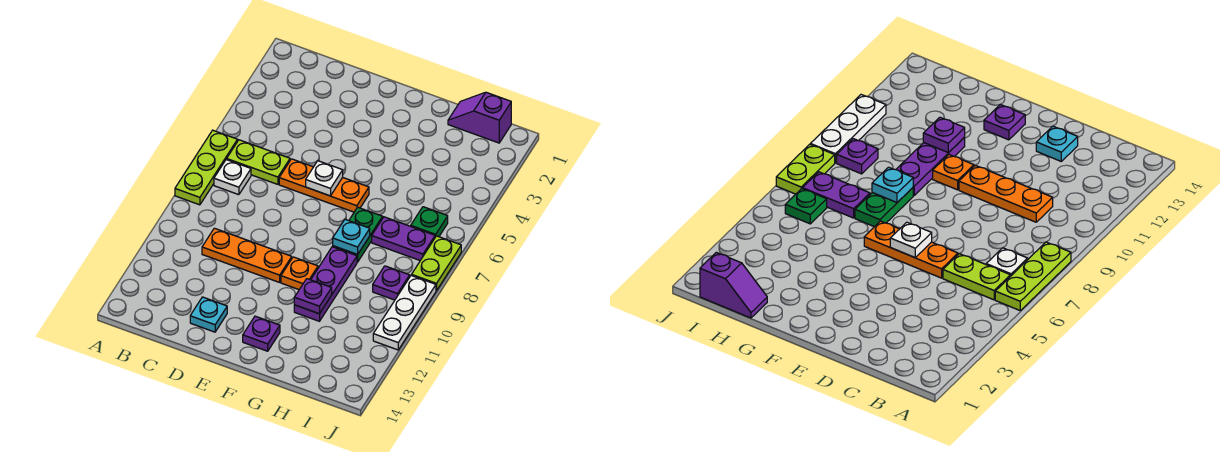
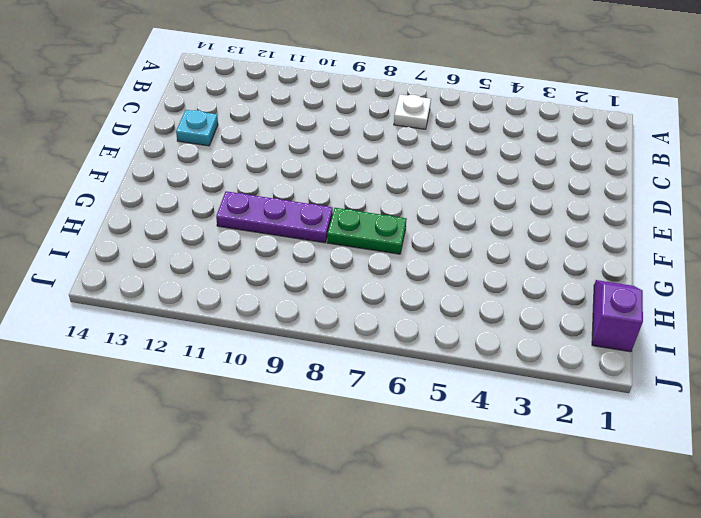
none -> lime plate A6:A8 level 1
none -> lime plate B6:C6 level 1
none -> orange plate C10:E10 level 1

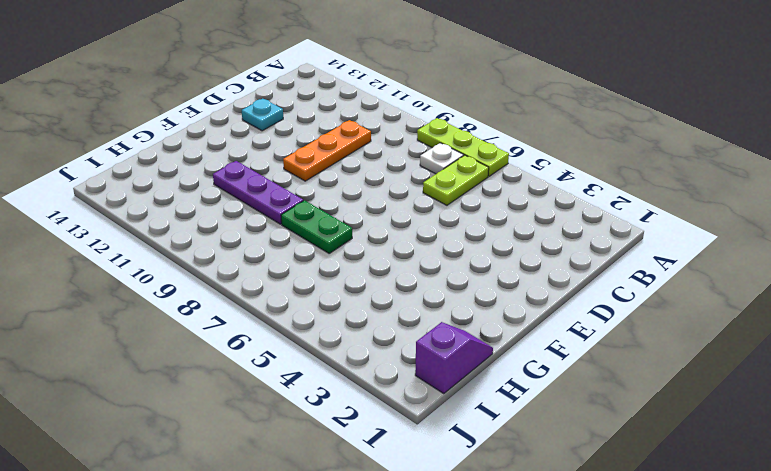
none -> orange plate D6:F6 level 1
none -> orange plate F10 level 1
none -> purple plate F13 level 1

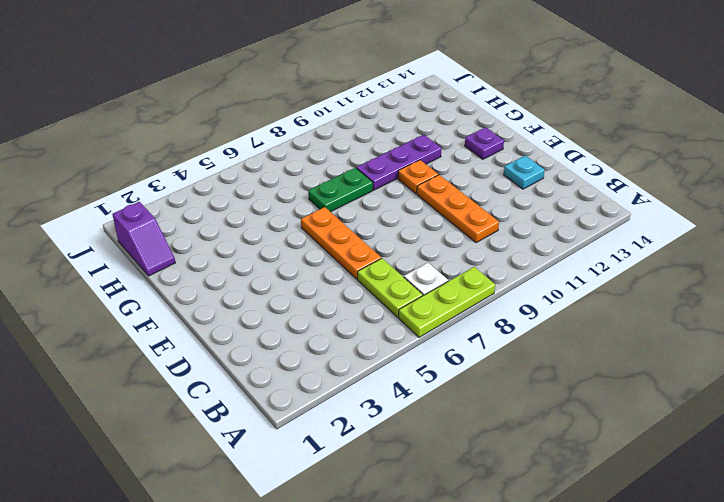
none -> purple plate H7:I7 level 1
none -> green plate I6 level 1
none -> purple plate I9 level 1

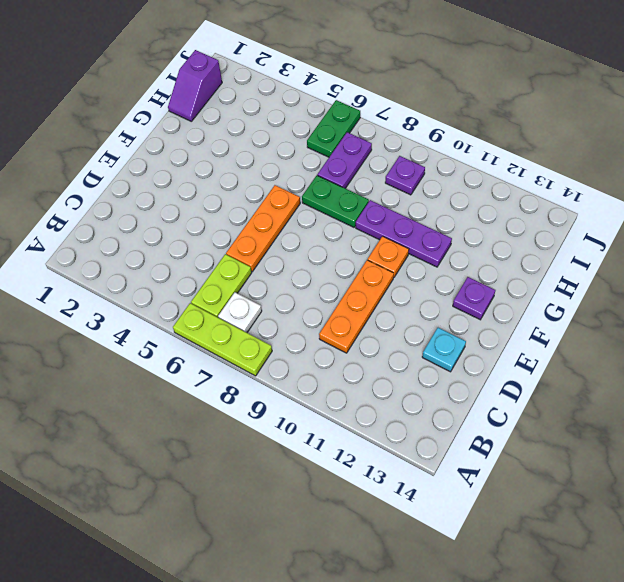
green plate I6:J6 level 1 -> green plate I6 level 1
none -> lime plate J7:J8 level 1
none -> white plate J9:J11 level 1
none -> white plate E6 level 2

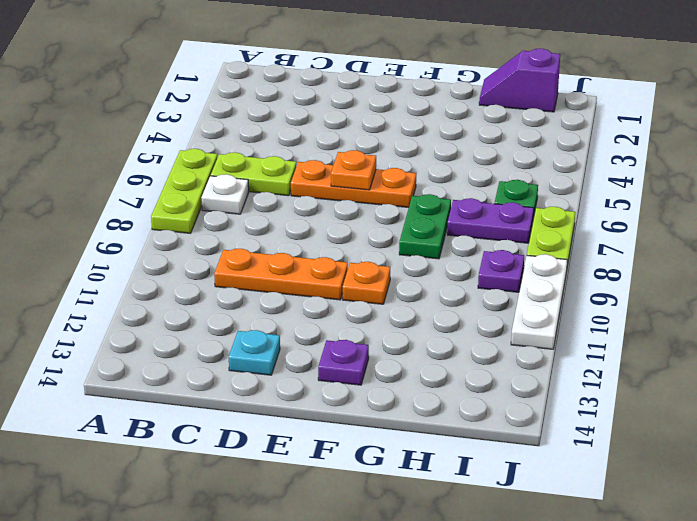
orange plate E6 level 2 -> white plate E6 level 2
none -> purple plate G9:G11 level 1
none -> cyan plate G8 level 2
none -> purple plate G11 level 2

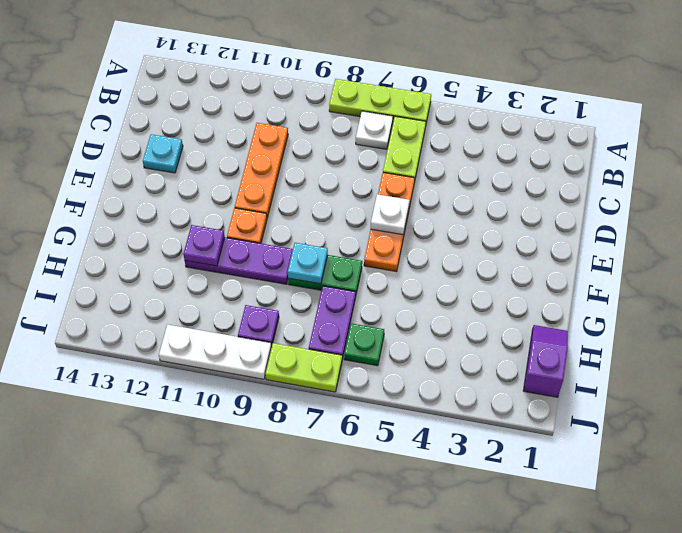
none -> purple plate F13 level 1

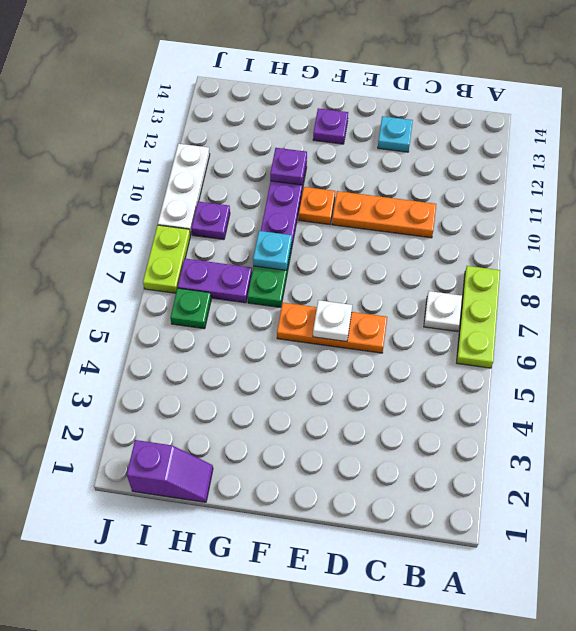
none -> lime plate B6:C6 level 1

